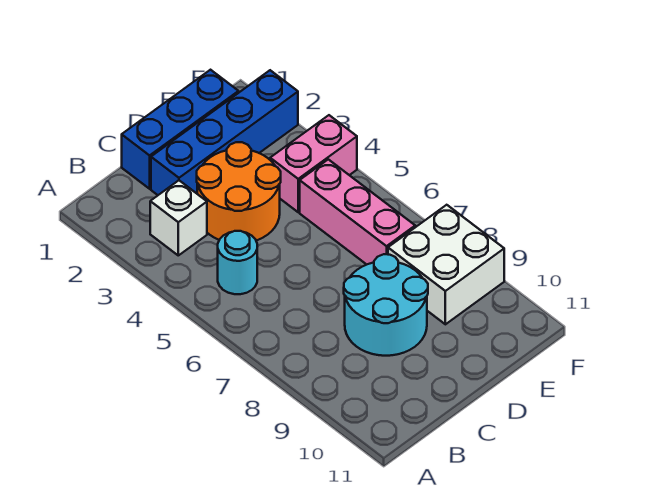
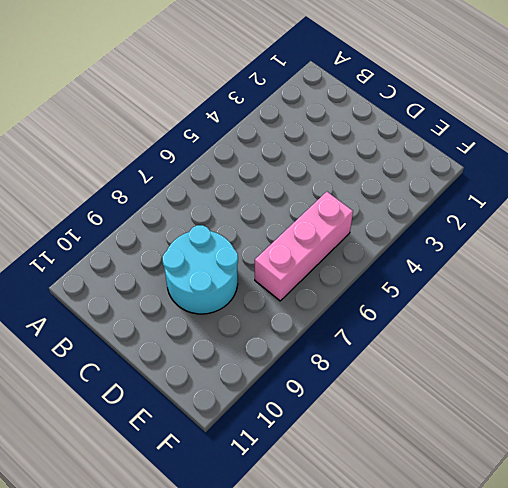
none -> white brick B3 level 1
none -> cyan round brick B5 level 1

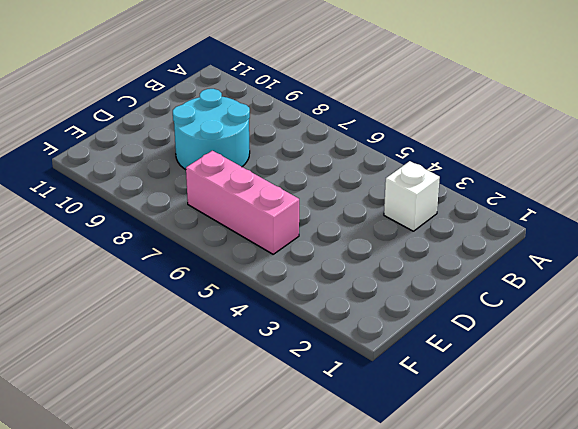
none -> cyan round brick B5 level 1
none -> blue brick C1:E1 level 1

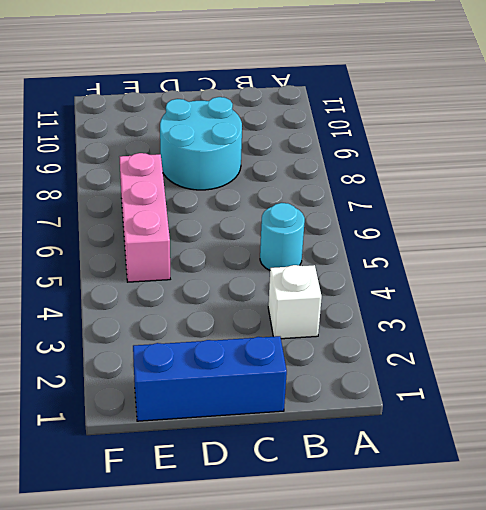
none -> blue brick C2:F2 level 1
none -> orange round brick C3:D4 level 1

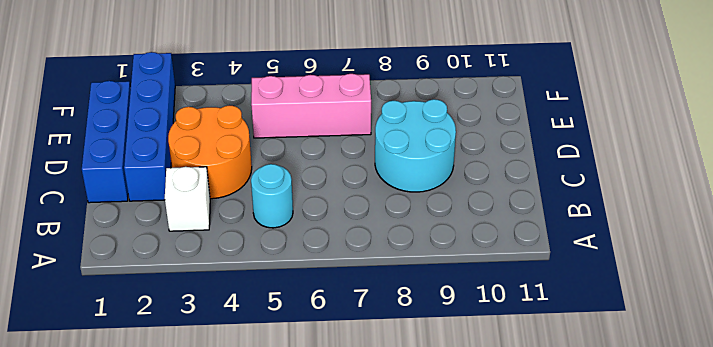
none -> pink brick E4:F4 level 1
none -> white brick E8:F9 level 1

